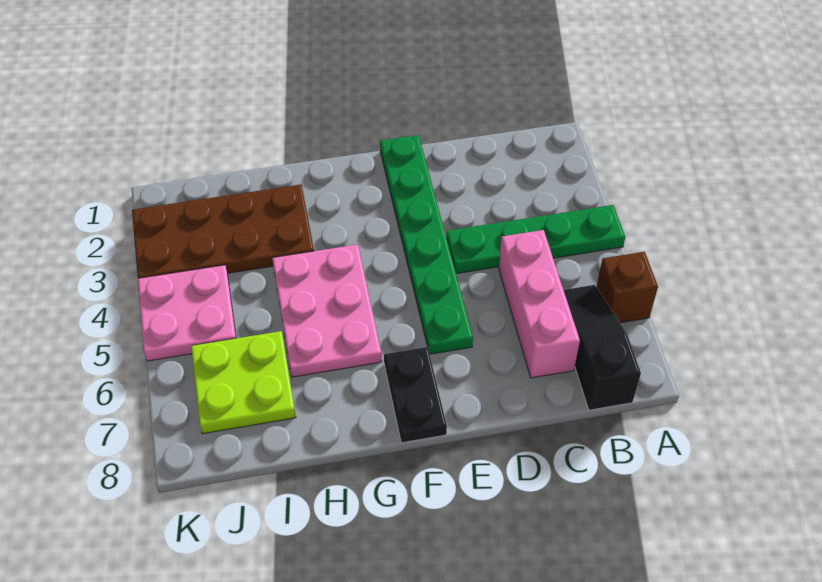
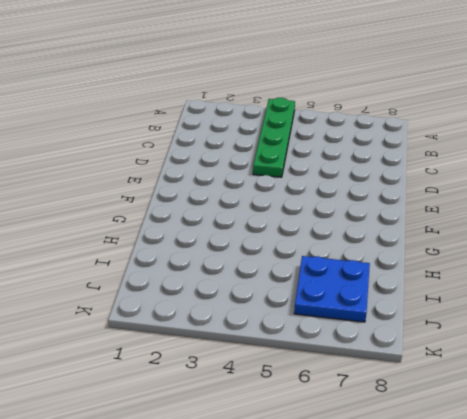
blue plate I6:J7 level 1 -> lime plate I6:J7 level 1
none -> brown brick A6 level 1
none -> black slope B6:B8 level 1 top 8

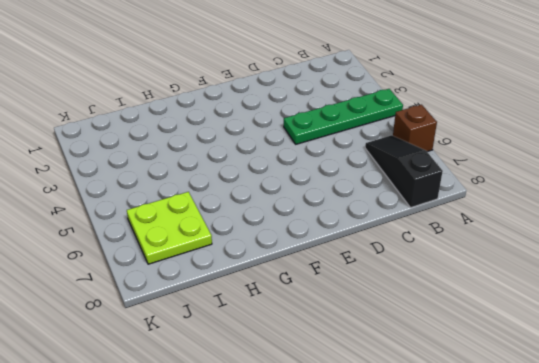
none -> pink brick C5:C7 level 1
none -> green plate E1:E6 level 1

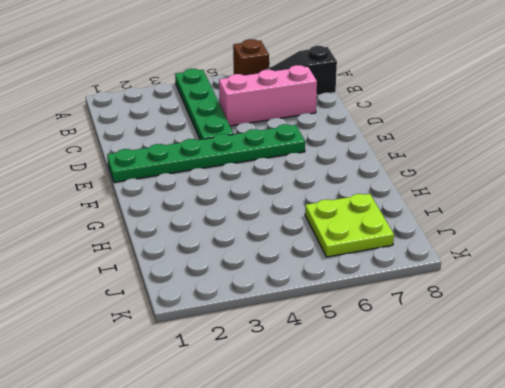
none -> black plate F7:F8 level 1
none -> pink plate G4:H6 level 1

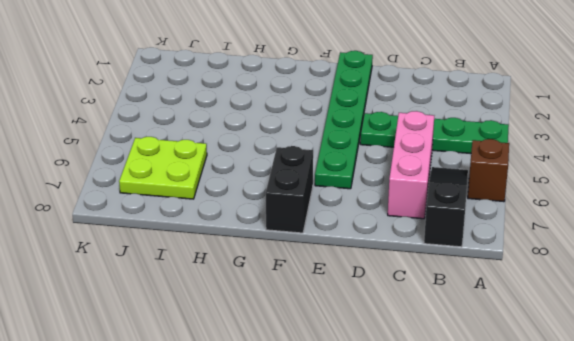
black brick F7:F8 level 1 -> black plate F7:F8 level 1
none -> pink plate G4:H6 level 1
none -> brown plate H2:K3 level 1

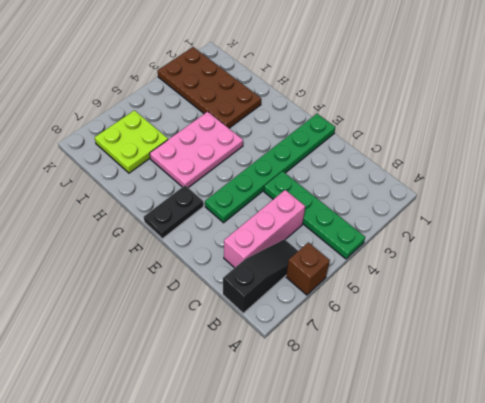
none -> pink plate J4:K5 level 1

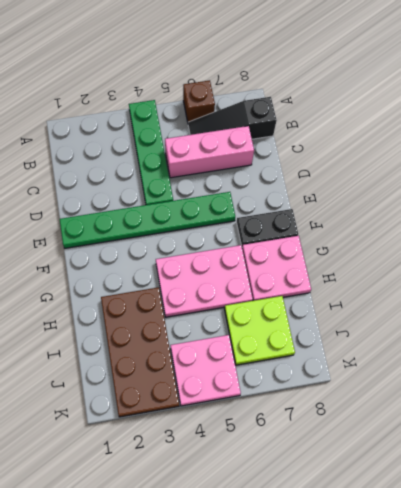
pink plate G7:H8 level 1 -> none

